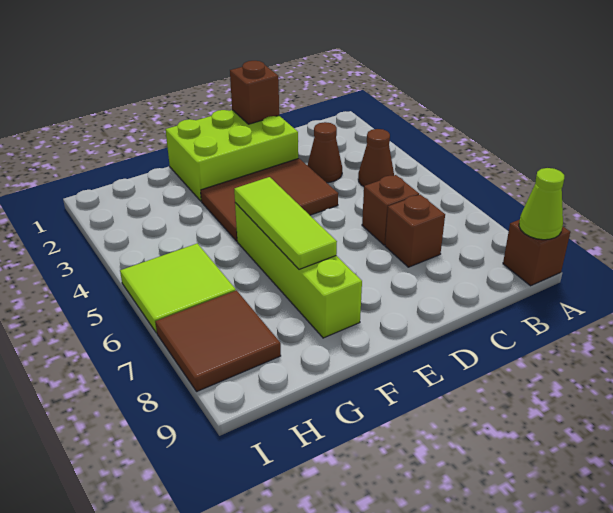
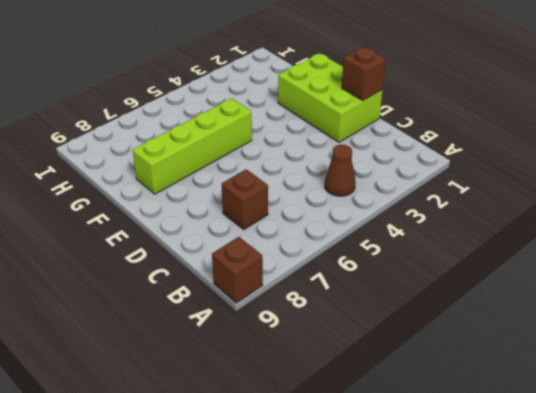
none -> brown cone C3 level 1
none -> brown brick C6 level 1
none -> brown tile D3:F4 level 1

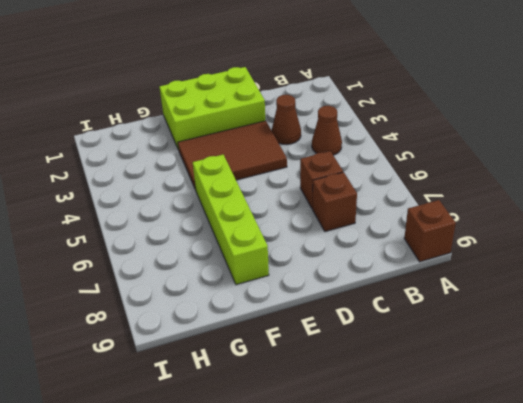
none -> lime tile H5:I6 level 1
none -> brown tile H7:I8 level 1
none -> lime cone A9 level 2

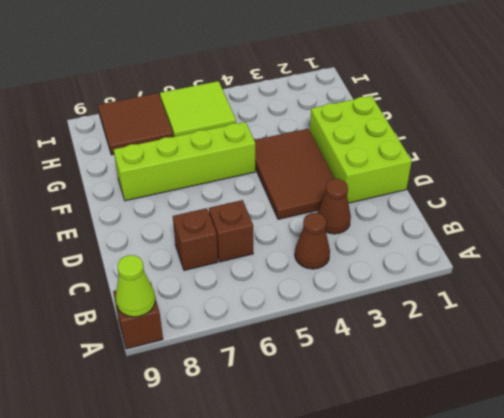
none -> brown brick D1 level 2
none -> lime tile F5:F7 level 2

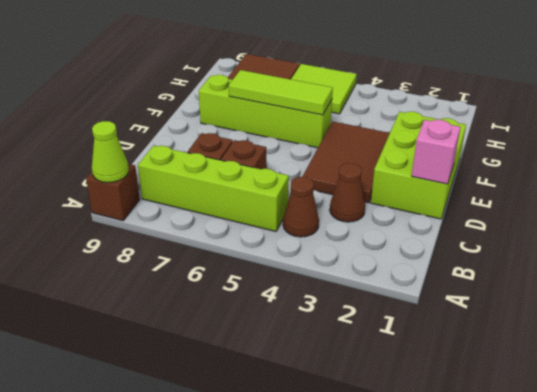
lime brick B5:B8 level 1 -> none
pink brick D1 level 2 -> brown brick D1 level 2

